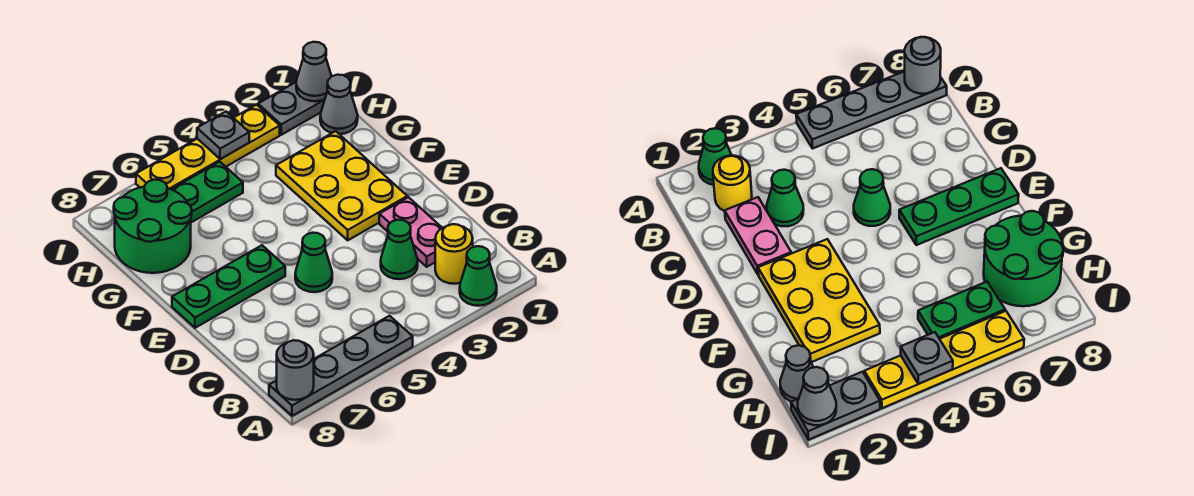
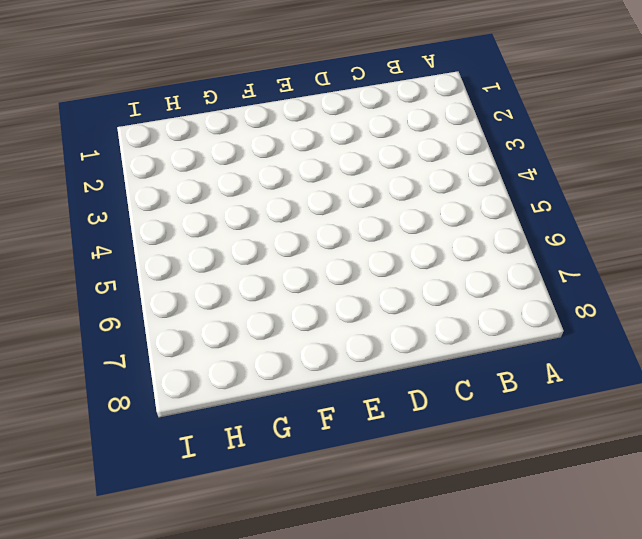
none -> green cone A2 level 1
none -> grey plate A5:A8 level 1
none -> yellow round brick B2 level 1

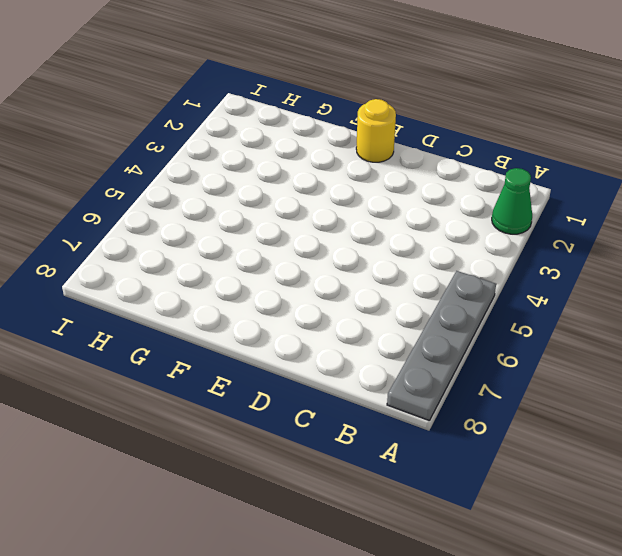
yellow round brick E1 level 1 -> yellow round brick B2 level 1
none -> pink plate C2:D2 level 1
none -> green cone C3 level 1
none -> green cone D5 level 1

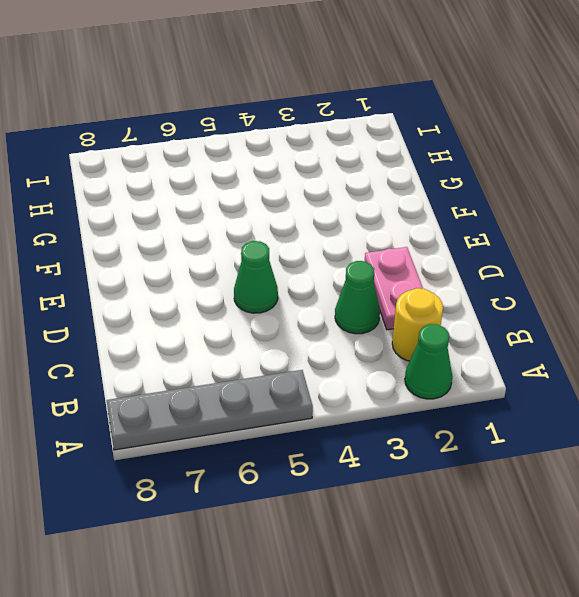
none -> yellow plate E2:G3 level 1
none -> green plate E6:E8 level 1
none -> green round brick G7:H8 level 1

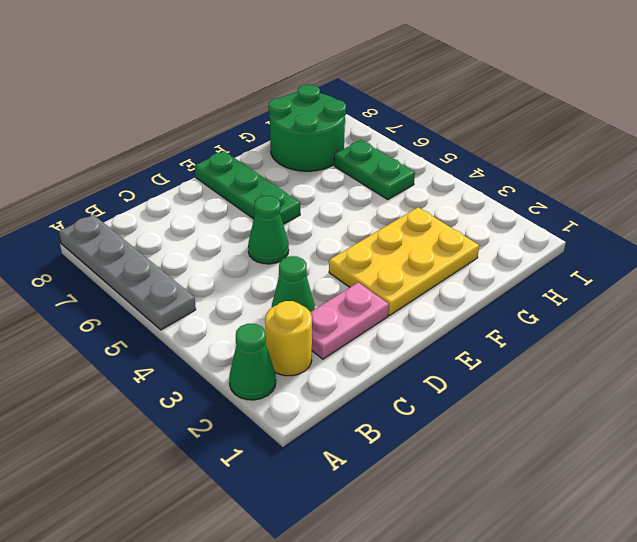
none -> grey cone H1 level 1
none -> grey plate I1:I2 level 1
none -> yellow plate I3:I6 level 1

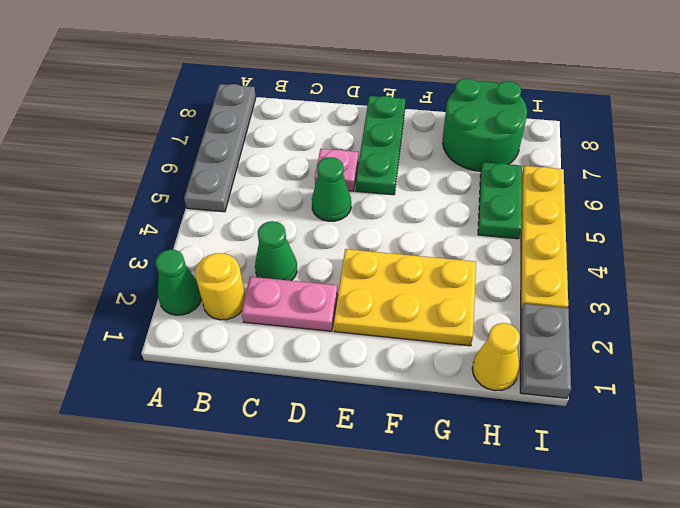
pink plate D6 level 1 -> none
yellow cone H1 level 1 -> grey cone H1 level 1
none -> grey round brick A8 level 2
none -> grey cone I1 level 2
none -> grey plate I4 level 2

